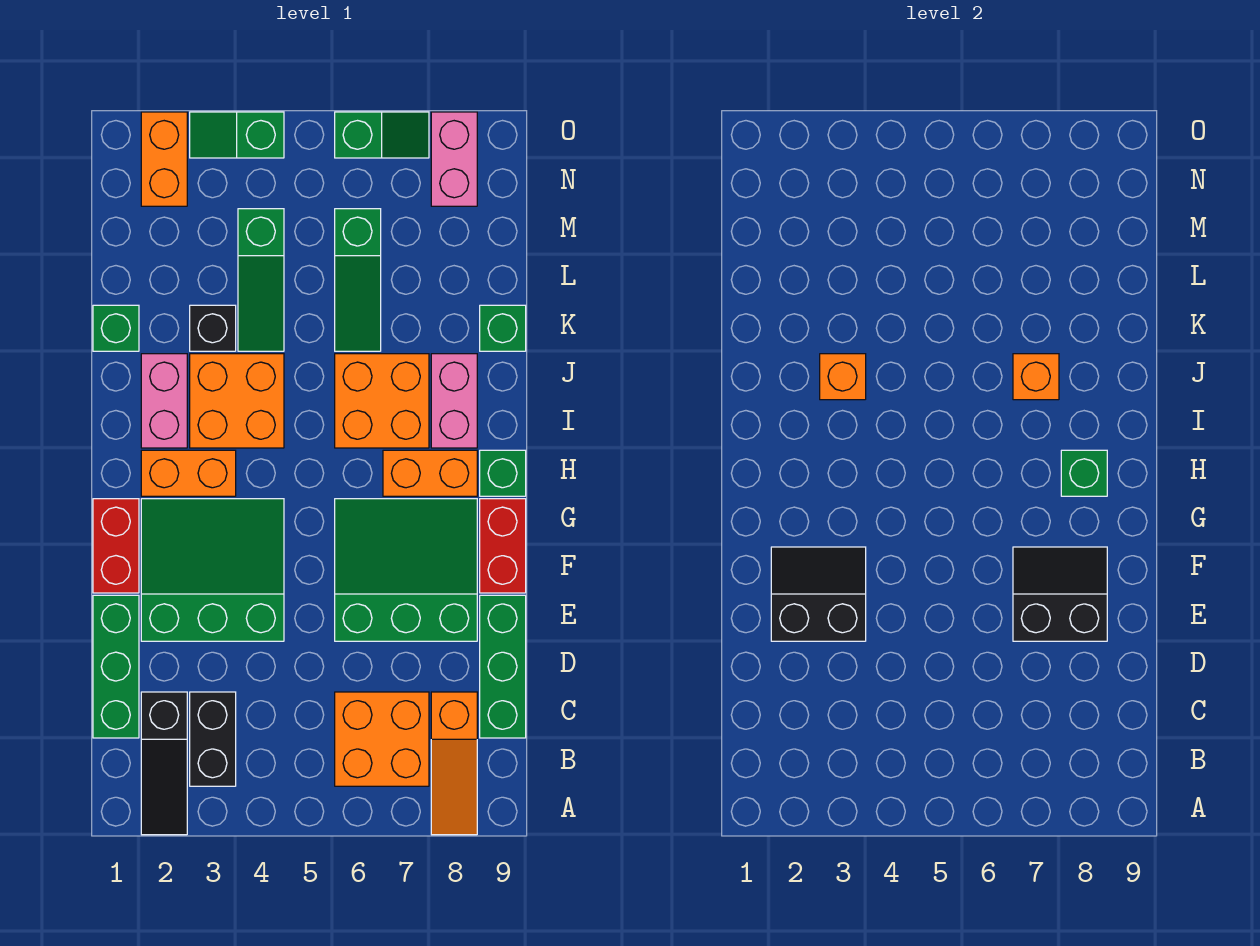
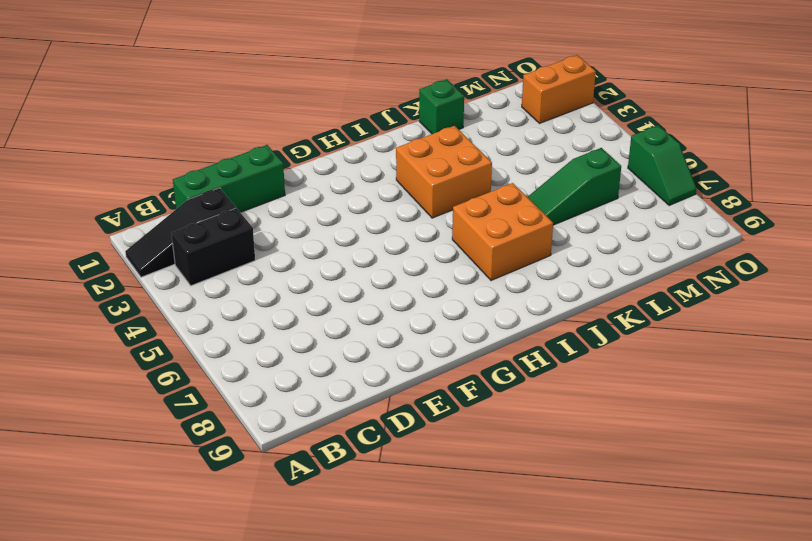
none -> orange slope A8:C8 level 1 top C
none -> orange brick B6:C7 level 1
none -> green brick C9:E9 level 1
none -> green slope E2:G4 level 1 top E

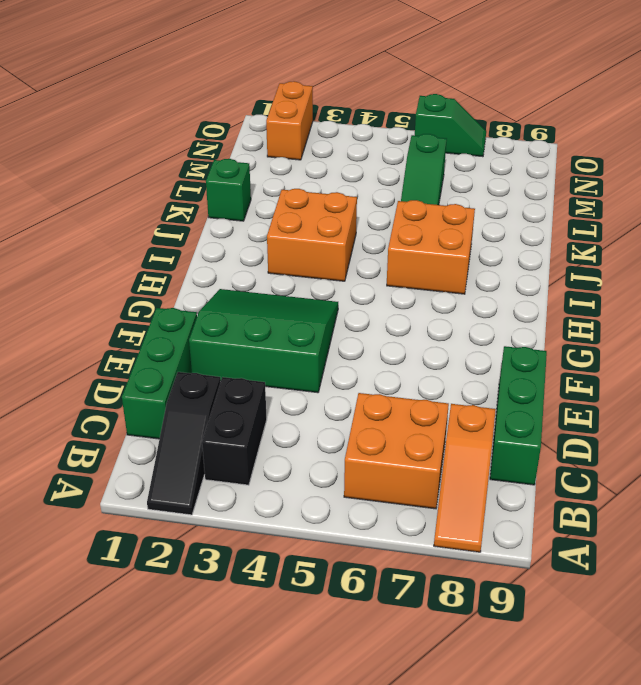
none -> green slope E6:G8 level 1 top E
none -> red brick F1:G1 level 1
none -> red brick F9:G9 level 1
none -> orange brick H2:H3 level 1

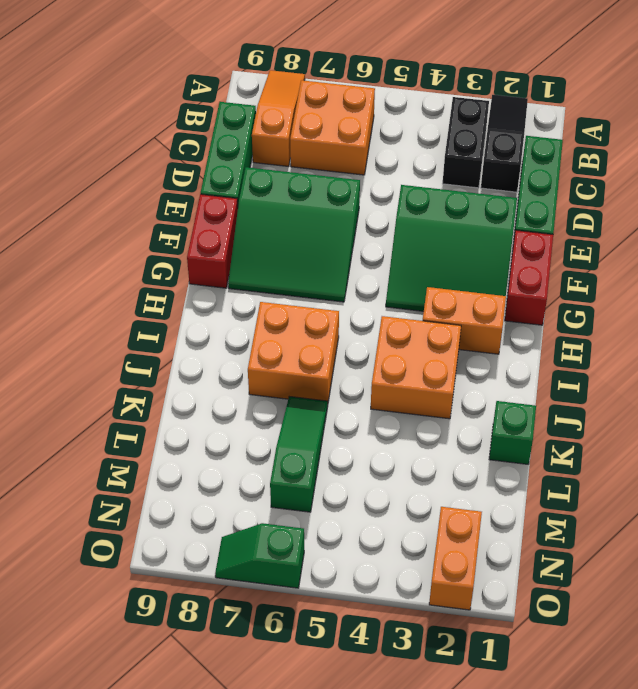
none -> orange brick H7:H8 level 1
none -> green brick H9 level 1
none -> pink brick I2:J2 level 1
none -> pink brick I8:J8 level 1

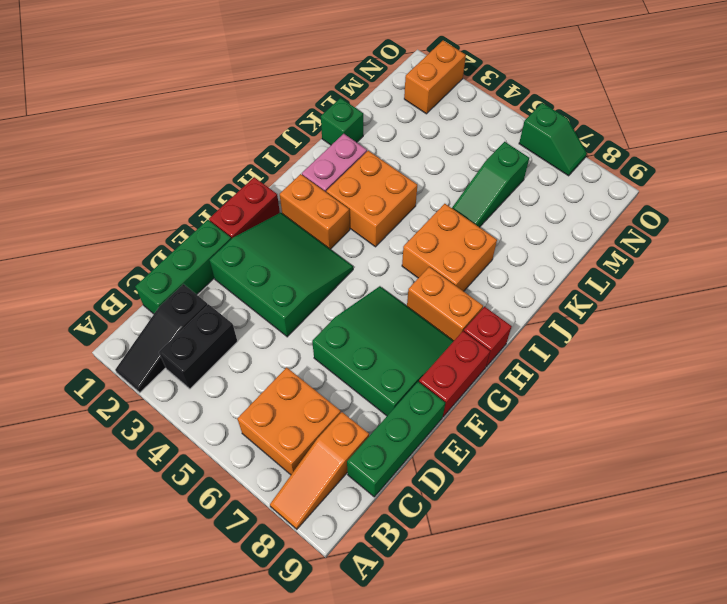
red brick H9 level 1 -> green brick H9 level 1
none -> pink brick I8:J8 level 1
none -> black brick K3 level 1
none -> green slope K4:M4 level 1 top M
none -> green brick K9 level 1

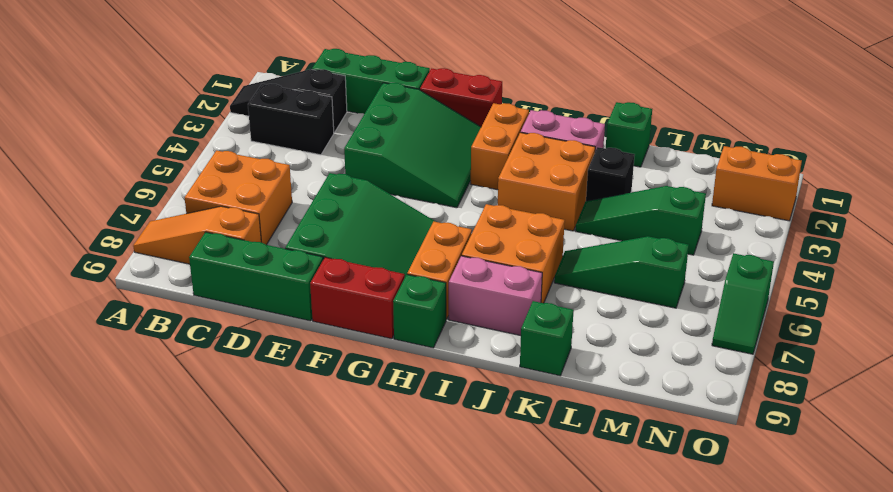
none -> pink brick N8:O8 level 1
none -> green slope O3:O4 level 1 top 4
none -> black slope E2:F3 level 2 top E
none -> black slope E7:F8 level 2 top E

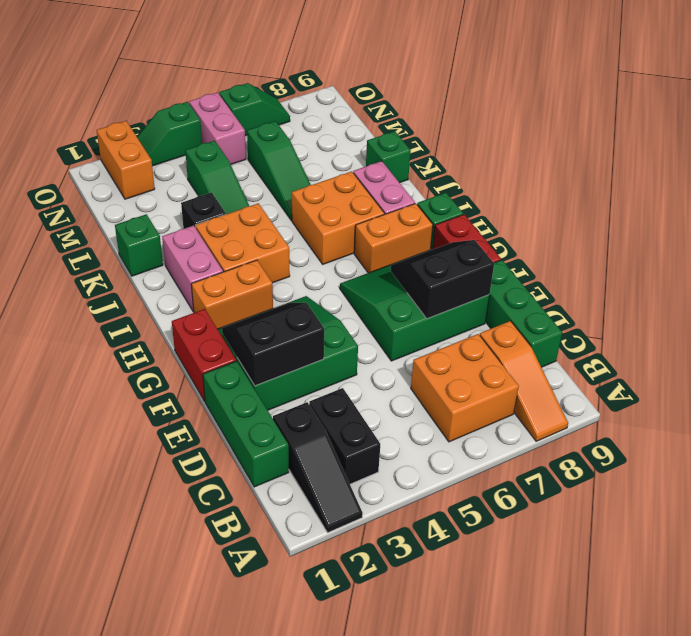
pink brick N5:O5 level 1 -> pink brick N8:O8 level 1
none -> green brick H8 level 2
none -> orange brick J3 level 2
none -> orange brick J7 level 2

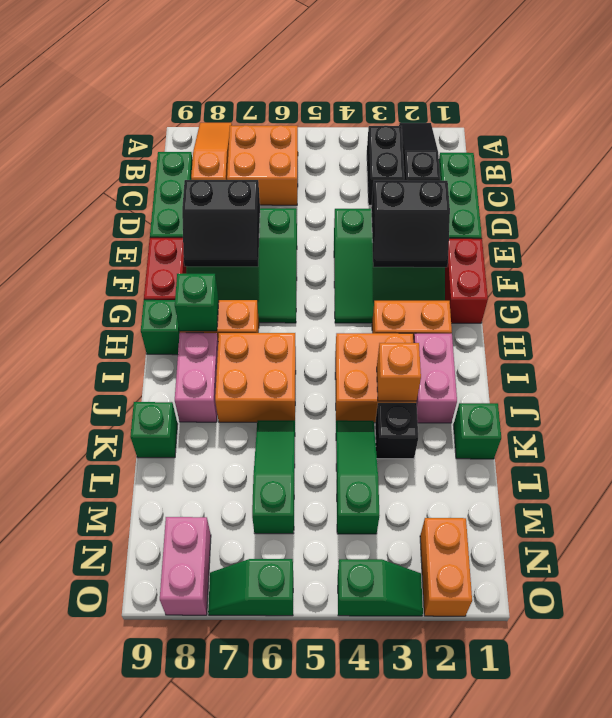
none -> orange brick J7 level 2

